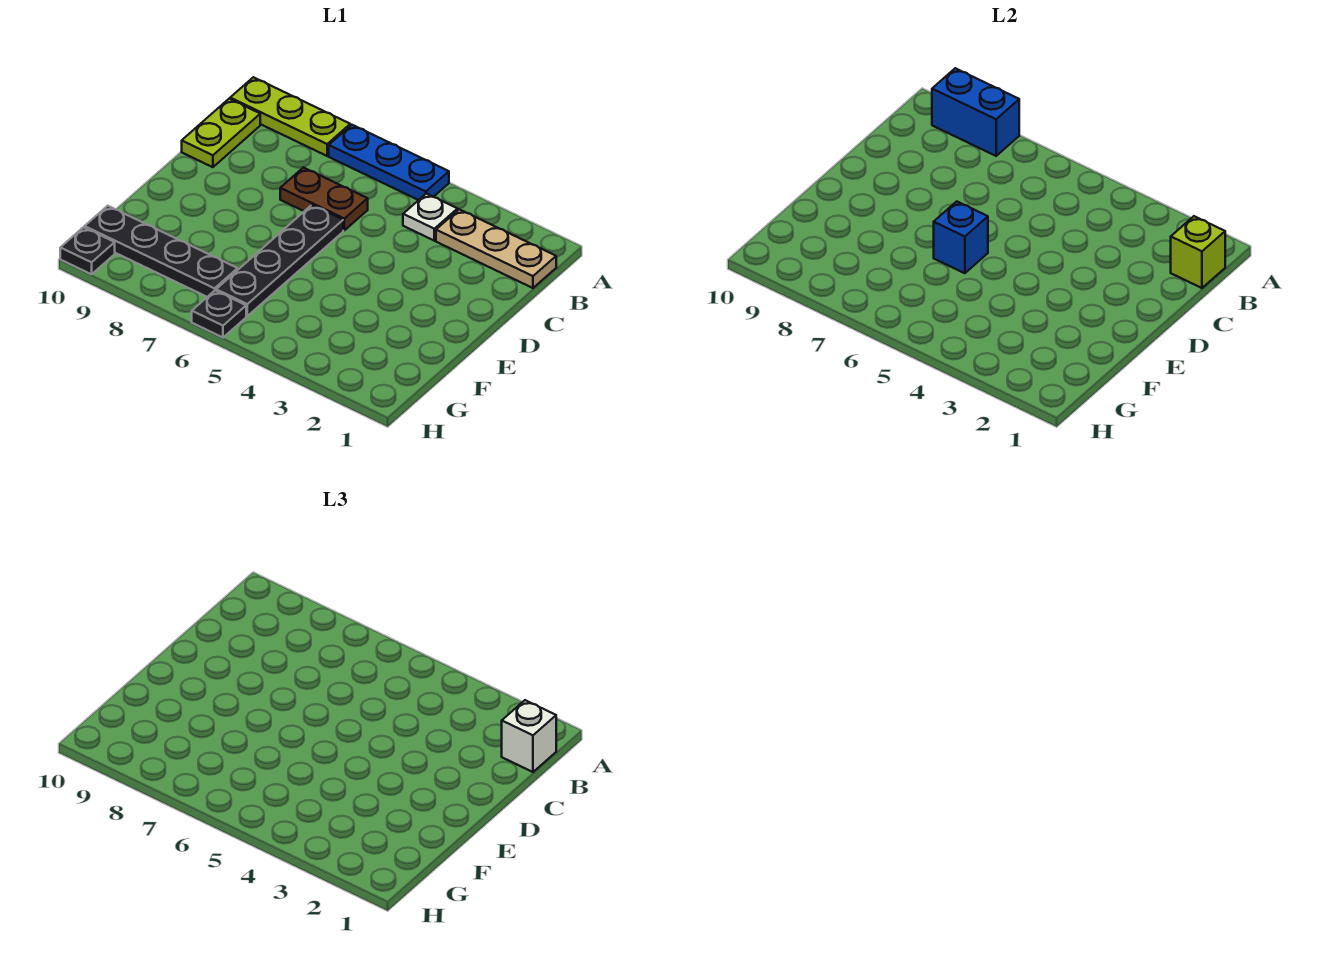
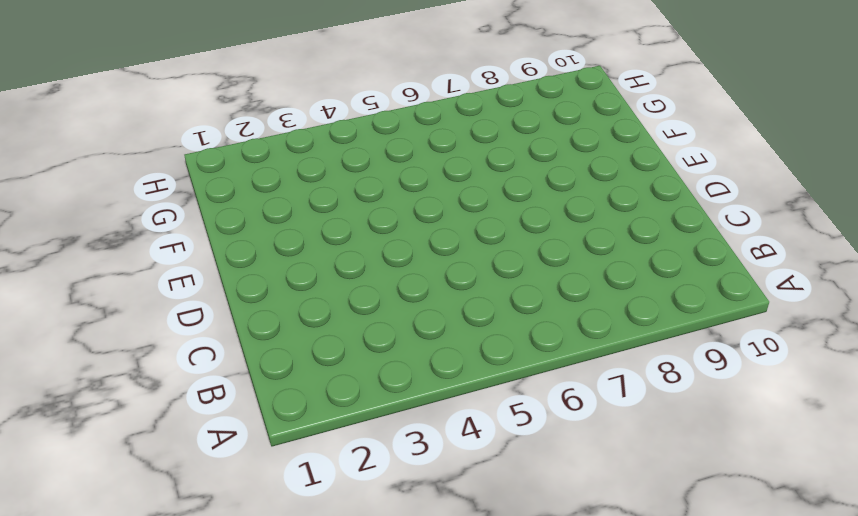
none -> blue plate A5:A7 level 1
none -> lime plate A8:A10 level 1
none -> tan plate B1:B3 level 1

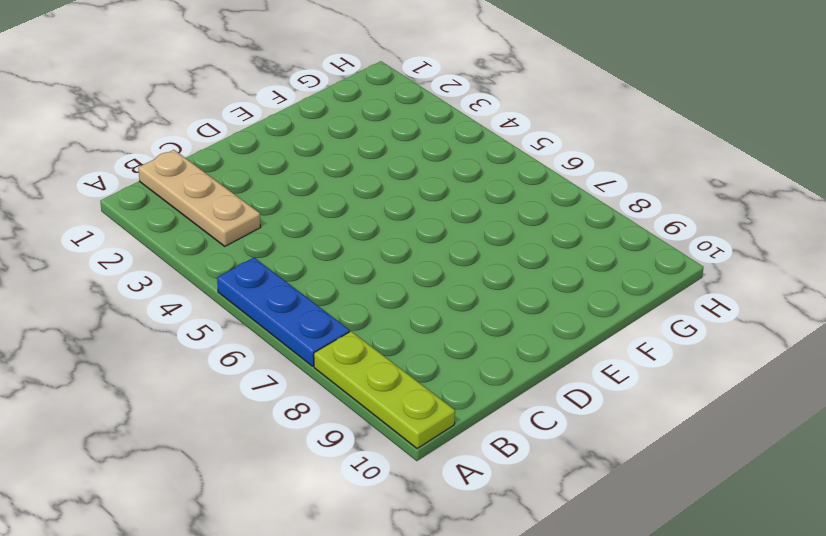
none -> white plate B4 level 1
none -> lime plate B10:C10 level 1
none -> brown plate C6:C7 level 1

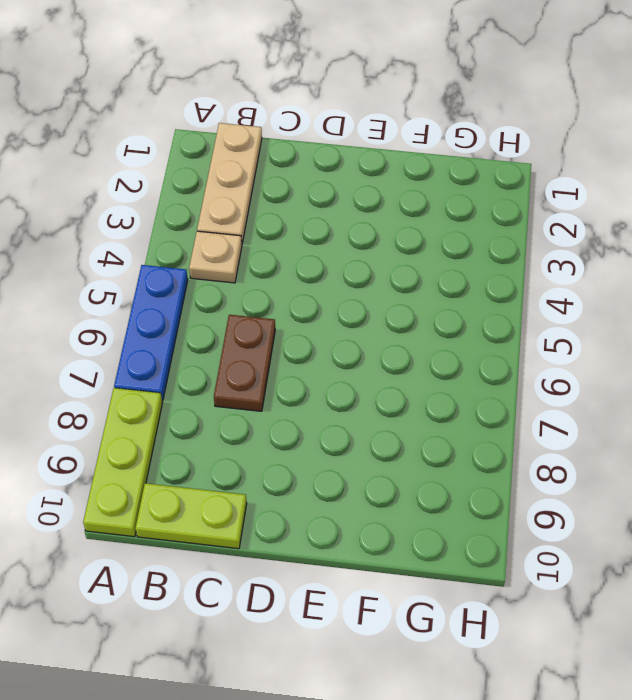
tan plate B4 level 1 -> white plate B4 level 1
none -> black plate D6:G6 level 1
none -> black plate G7:G10 level 1
none -> black plate H6 level 1

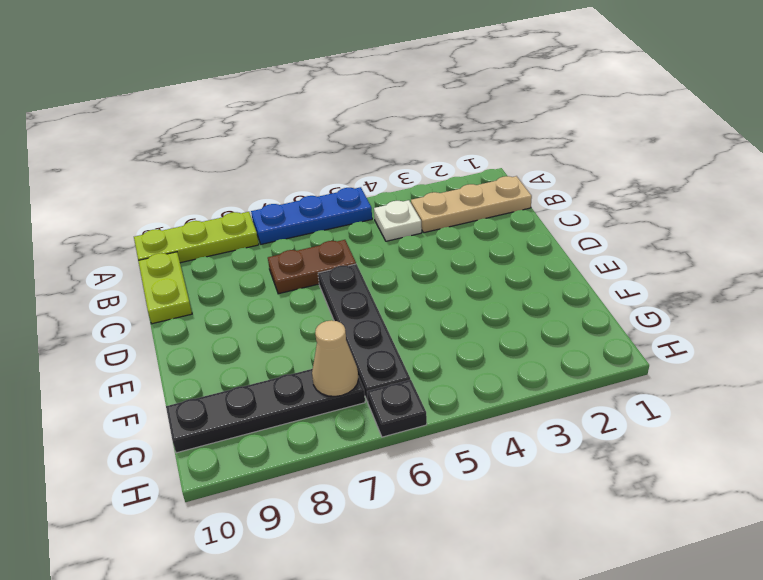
tan cone G7 level 2 -> none
none -> black plate H10 level 1
none -> blue brick A8:A9 level 2
none -> lime brick B1 level 2

